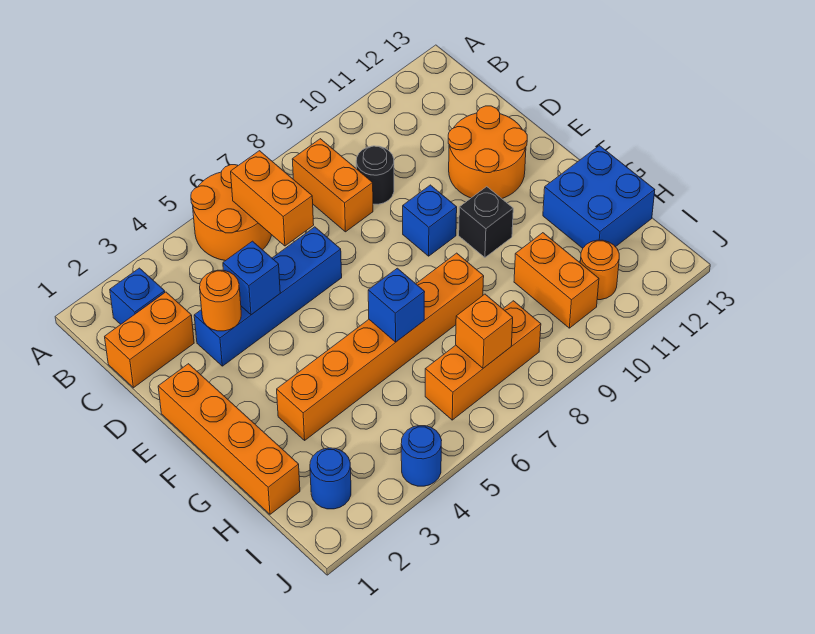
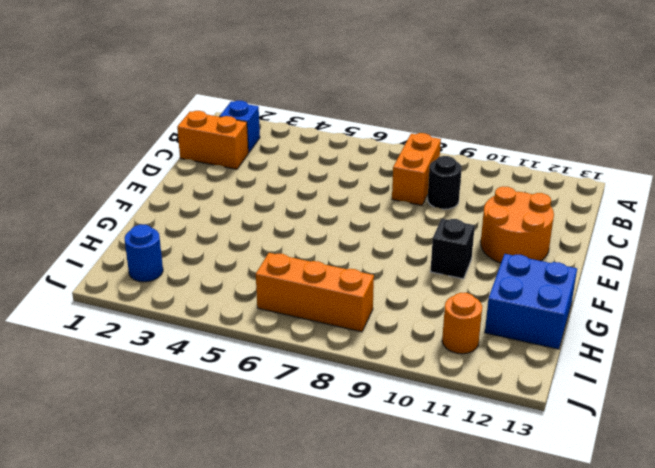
none -> orange round brick A5:B6 level 1
none -> blue brick D3:D6 level 1
none -> orange brick E1:H1 level 1

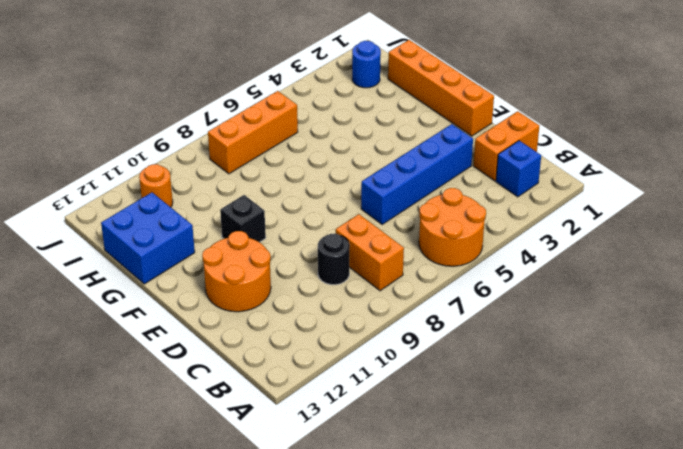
none -> blue brick E9 level 1
none -> orange brick G3:G8 level 1
none -> orange brick H10:I10 level 1

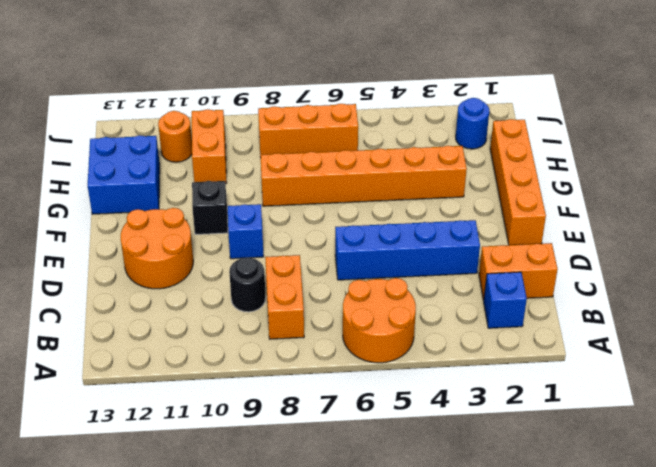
none -> blue round brick J4 level 1
none -> orange brick B6:C6 level 2
none -> orange round brick D3 level 2

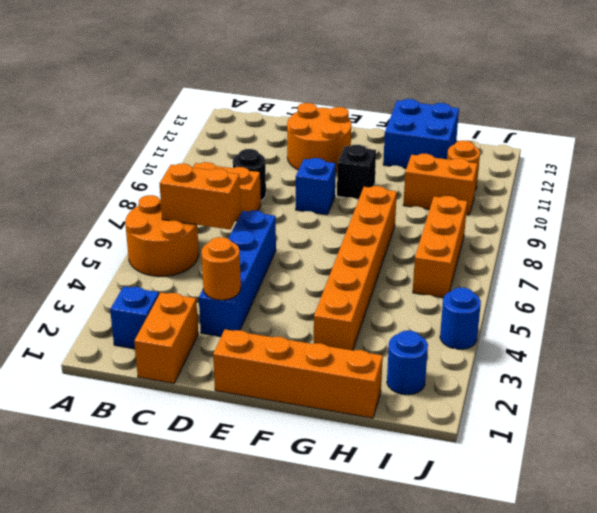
none -> blue brick D4 level 2
none -> blue brick G6 level 2
none -> orange brick I7 level 2

